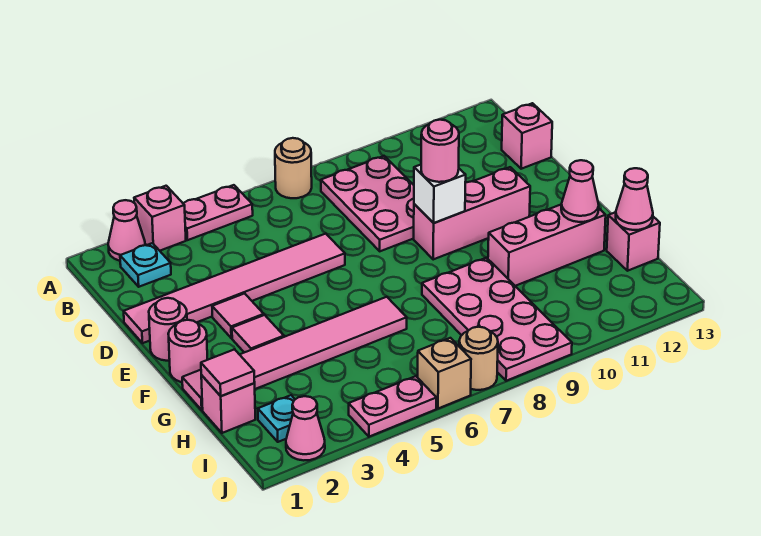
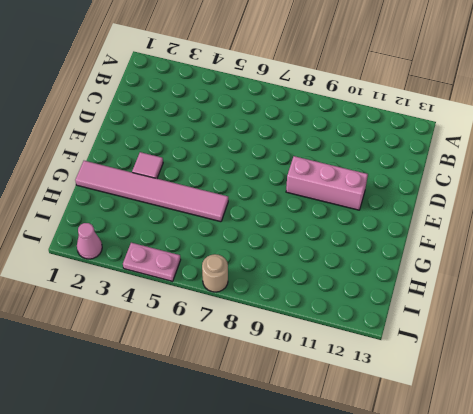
none -> pink cone A2 level 1
none -> pink brick A3 level 1
none -> pink plate A4:A5 level 1

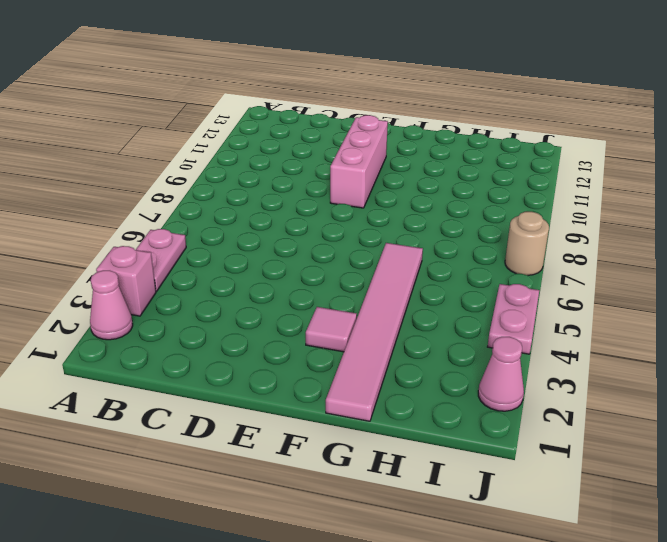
none -> tan round brick A7 level 1
none -> cyan plate B2 level 1
none -> pink plate B8:D9 level 1

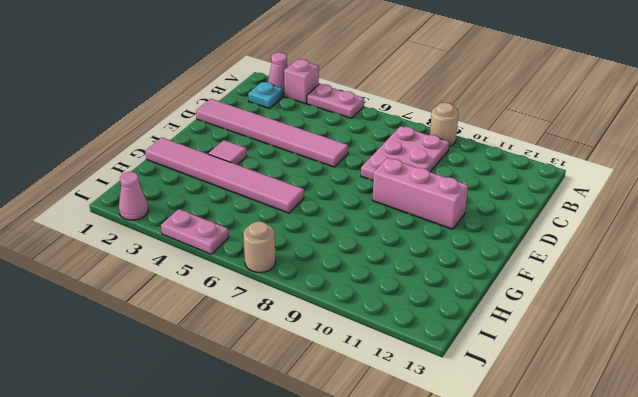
tan round brick A9 level 1 -> tan round brick A7 level 1
none -> pink brick C13 level 1
none -> pink round brick E1 level 1
none -> pink tile E3 level 1

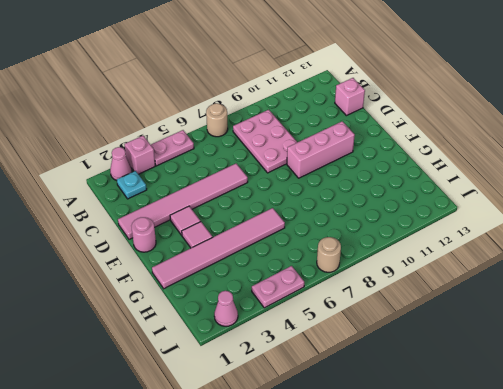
none -> pink round brick F1 level 1
none -> pink plate G8:J9 level 1
none -> pink brick G10:G12 level 1

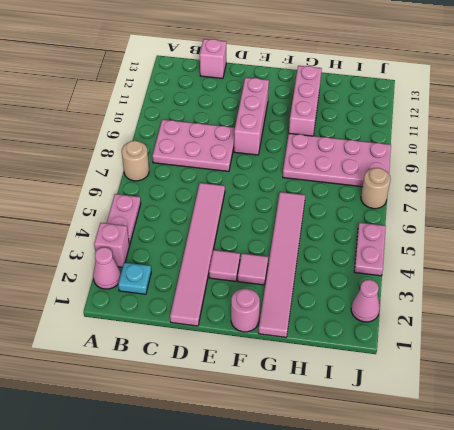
none -> pink round brick E1 level 1
none -> pink brick H1 level 1
none -> pink brick H13 level 1

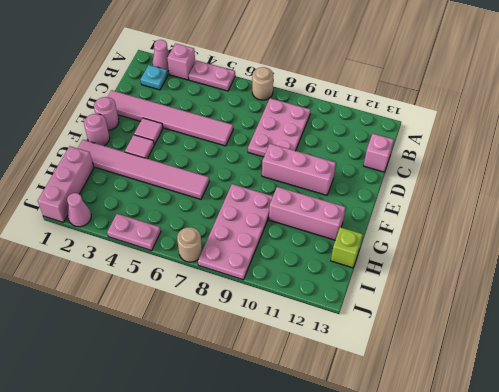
pink brick H1:J1 level 1 -> pink brick H1 level 1
lime brick H13 level 1 -> pink brick H13 level 1
none -> cyan plate I2 level 1
none -> tan brick J6 level 1
none -> white brick E9 level 2

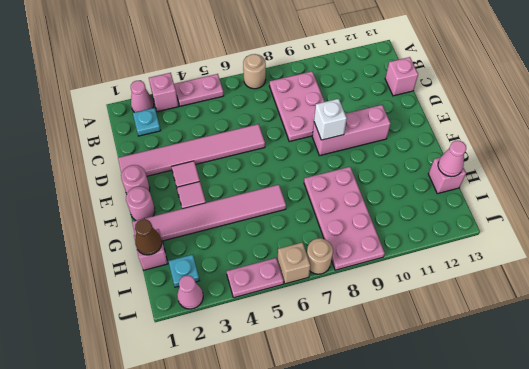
brown cone H1 level 2 -> pink tile H1 level 2
none -> pink brick G10:G12 level 1
none -> pink cone G12 level 2
none -> pink round brick E9 level 3

